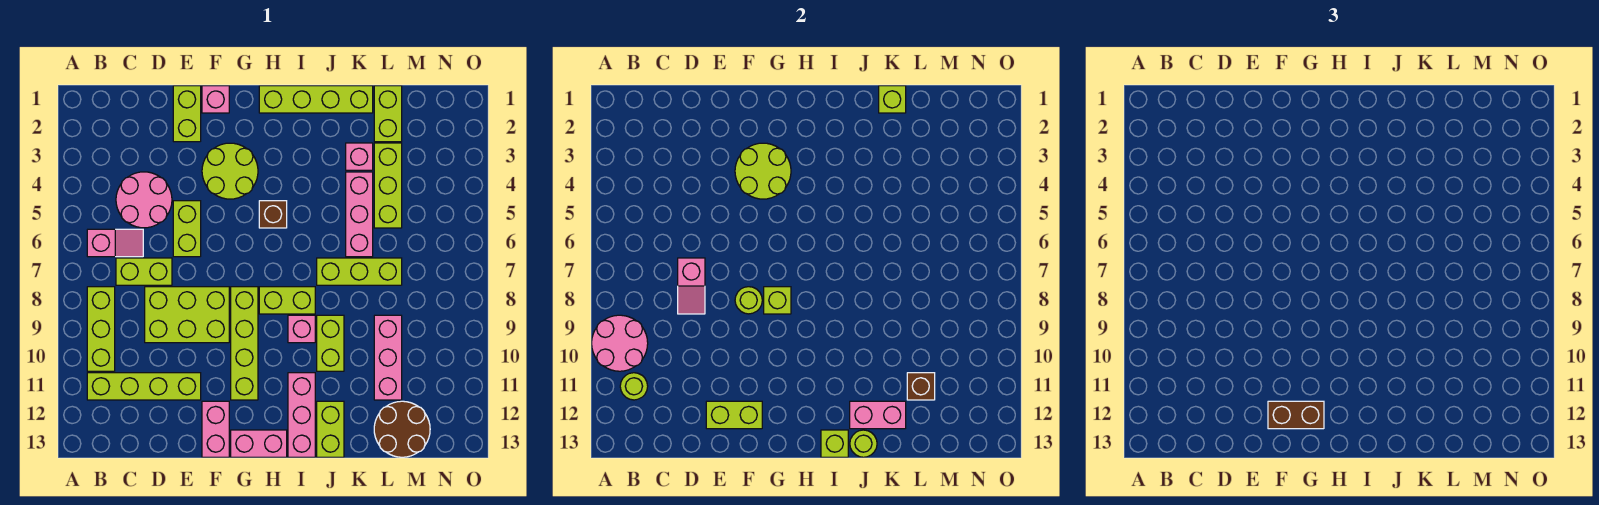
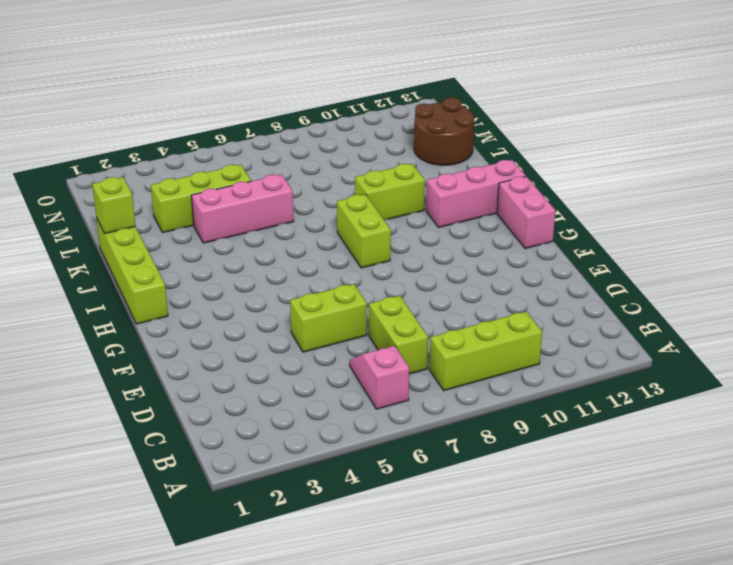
none -> lime brick B11:E11 level 1
none -> pink round brick C4:D5 level 1
none -> lime brick D8:F9 level 1
none -> lime brick E1:E2 level 1

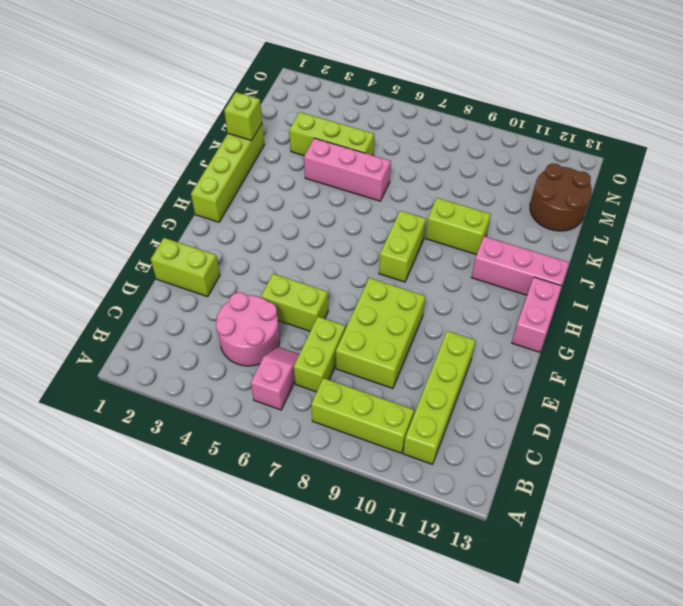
none -> pink brick F1 level 1
none -> lime round brick F3:G4 level 1
none -> pink brick F12:F13 level 1
none -> lime brick G8:G11 level 1

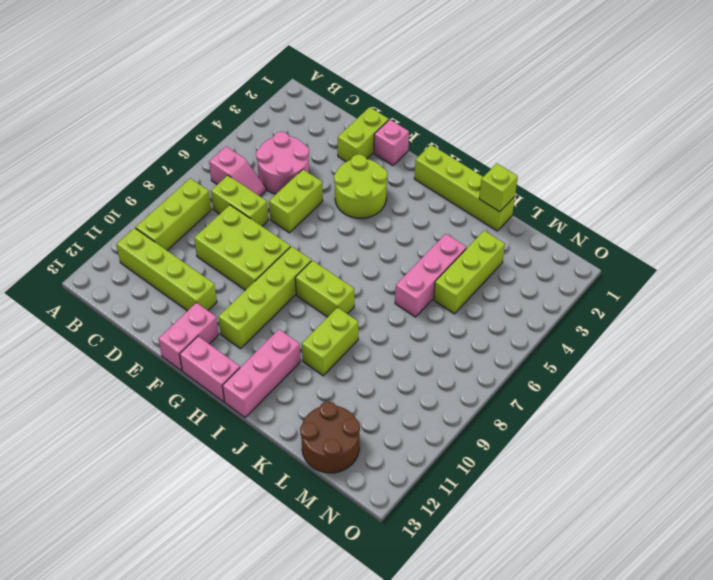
none -> brown brick H5 level 1
none -> pink brick I9 level 1
none -> lime brick J7:L7 level 1
none -> lime brick J12:J13 level 1

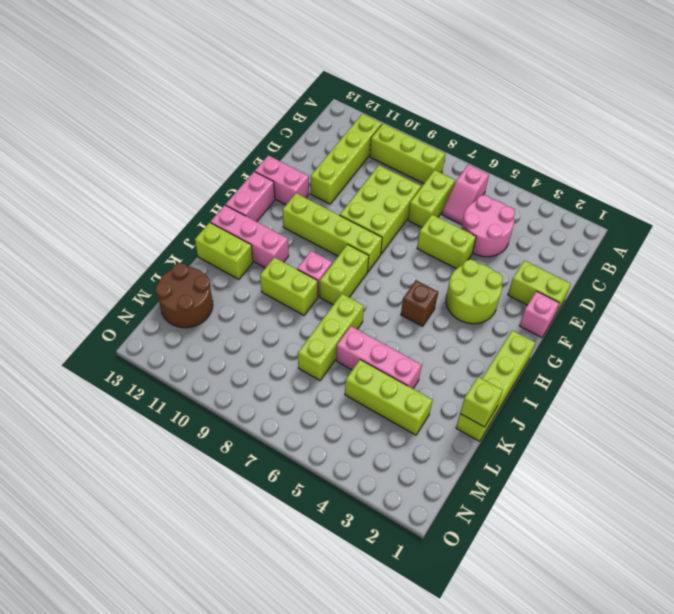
none -> pink brick K3 level 1
none -> lime brick L1:L2 level 1
none -> pink brick L9:L11 level 1
none -> pink round brick A9:B10 level 2

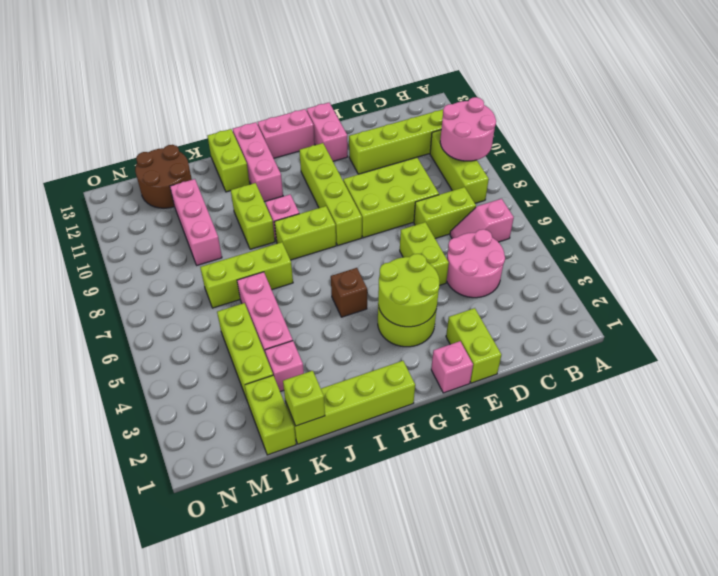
none -> lime round brick B11 level 2
none -> pink slope D7:D8 level 2 top 7
none -> lime brick E12:F12 level 2
none -> lime round brick F8 level 2

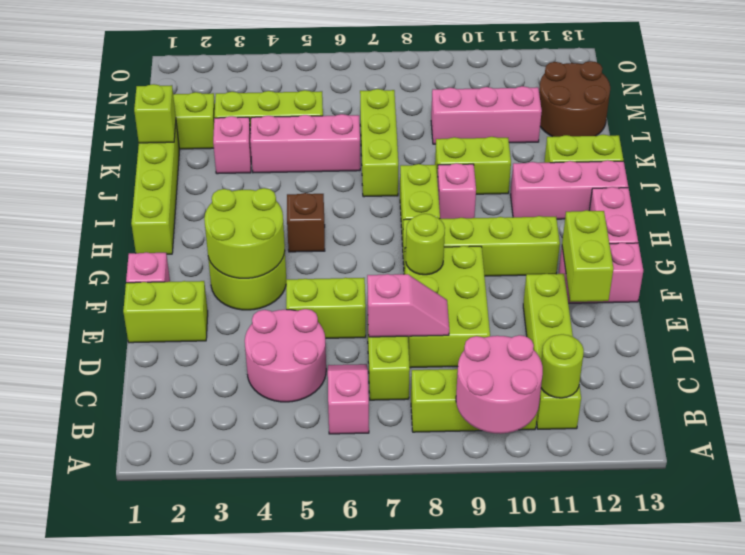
none -> lime brick G8 level 2
none -> lime brick I13 level 2
none -> pink brick J12:K12 level 2
none -> lime round brick J13 level 2

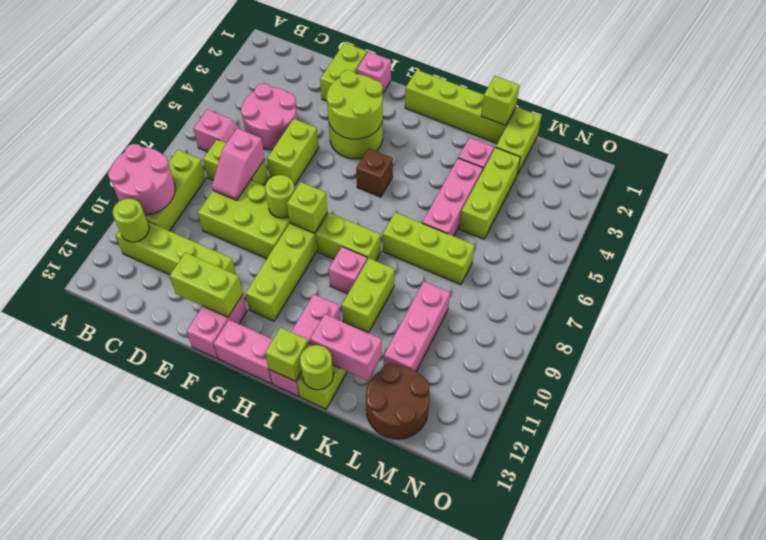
none -> brown brick L11 level 2
none -> brown brick F12:G12 level 3

